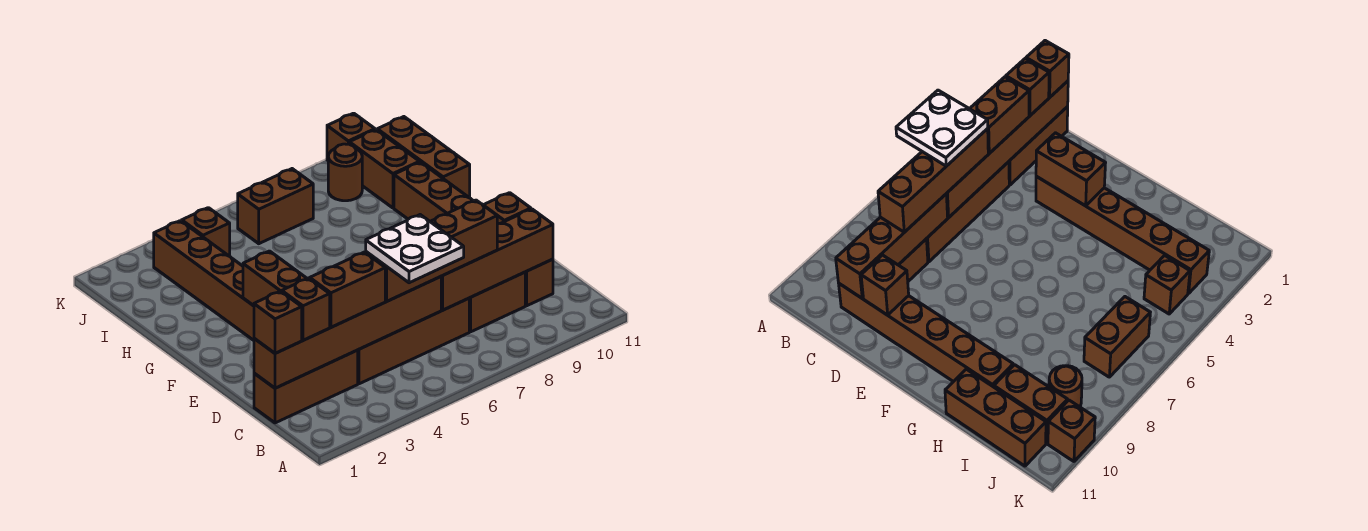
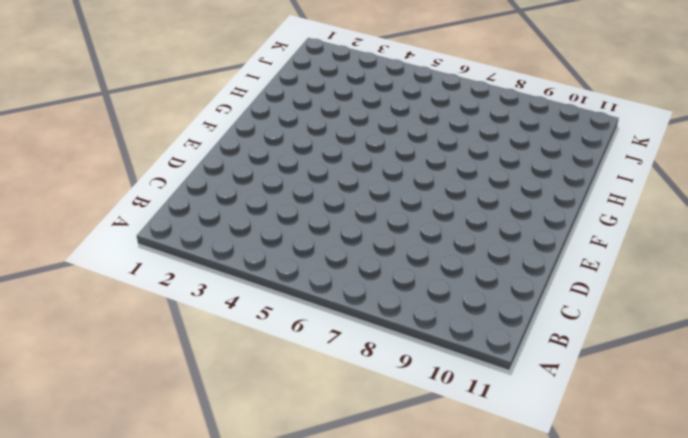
none -> brown brick C1:C3 level 1
none -> brown brick C4:C7 level 1
none -> brown brick C8:C9 level 1

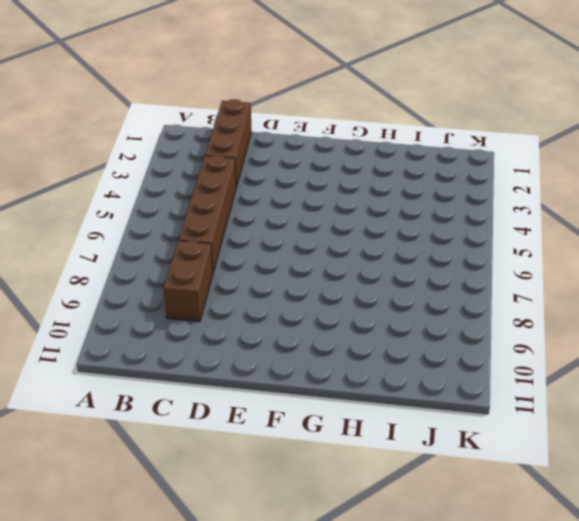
none -> brown brick C10:H10 level 1
none -> brown brick E3:J3 level 1
none -> brown brick H11:J11 level 1

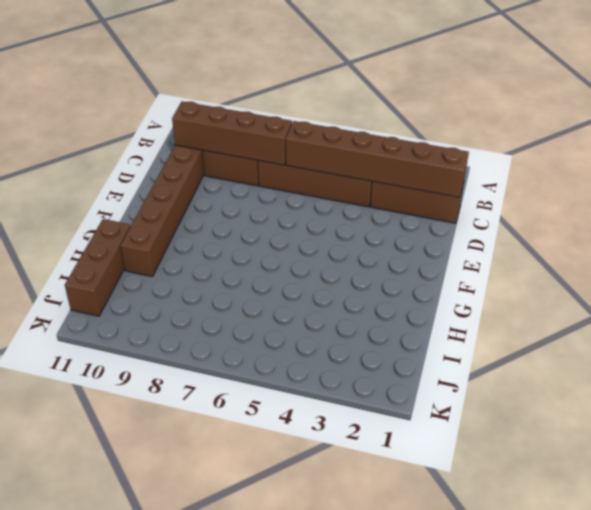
none -> brown brick E3:J3 level 1
none -> brown brick I10:J10 level 1
none -> brown brick J4 level 1

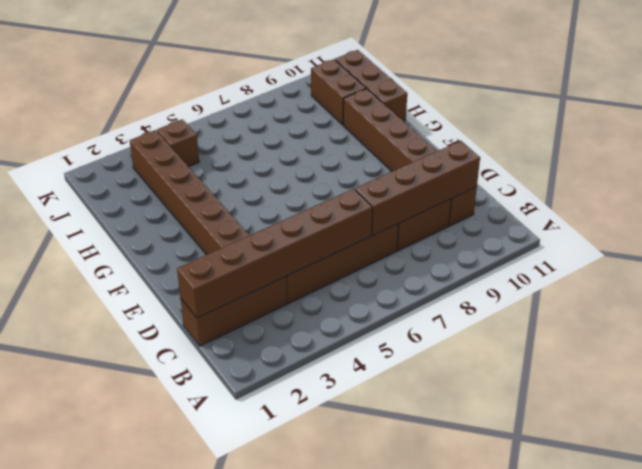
none -> brown brick J6:J7 level 1
none -> brown round brick J9 level 1
none -> brown brick K10 level 1

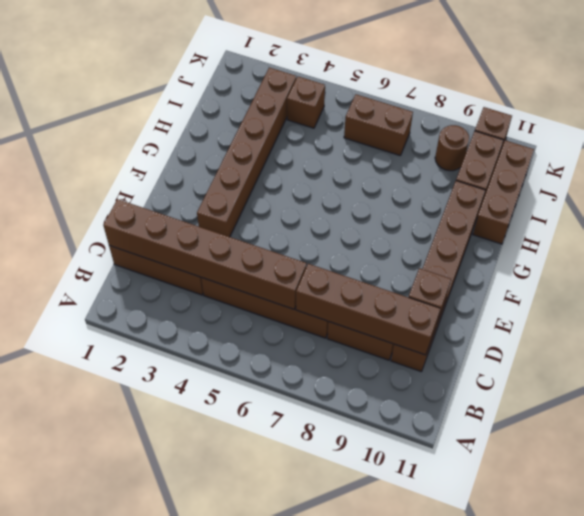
none -> brown brick E3:F3 level 2
none -> brown brick C1 level 3
none -> brown brick C2 level 3

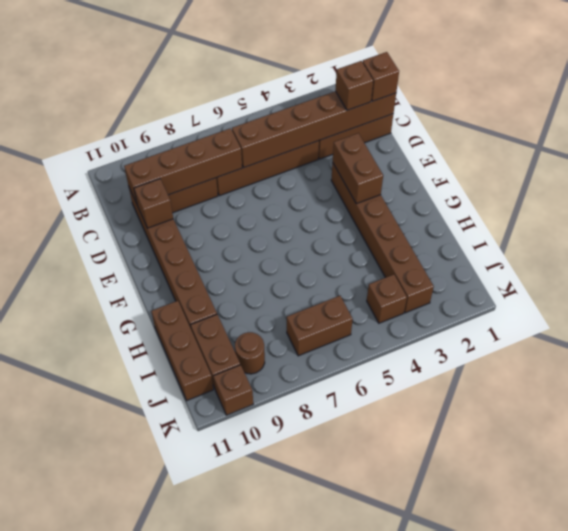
none -> brown brick C3:C4 level 3
none -> brown brick C5:C8 level 3
none -> white plate B5:C6 level 4

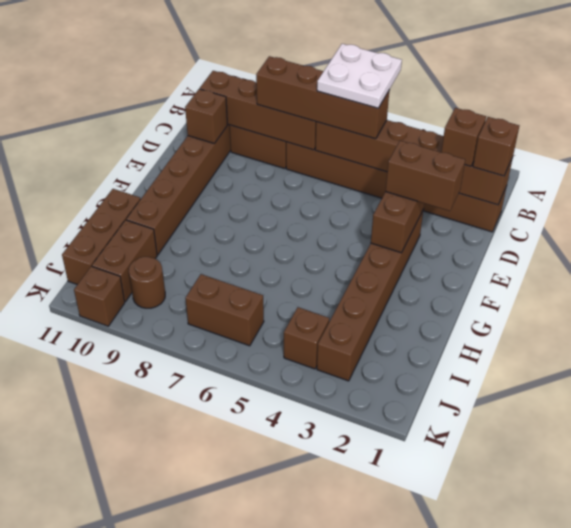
brown brick E2:E3 level 3 -> brown brick C3:C4 level 3

